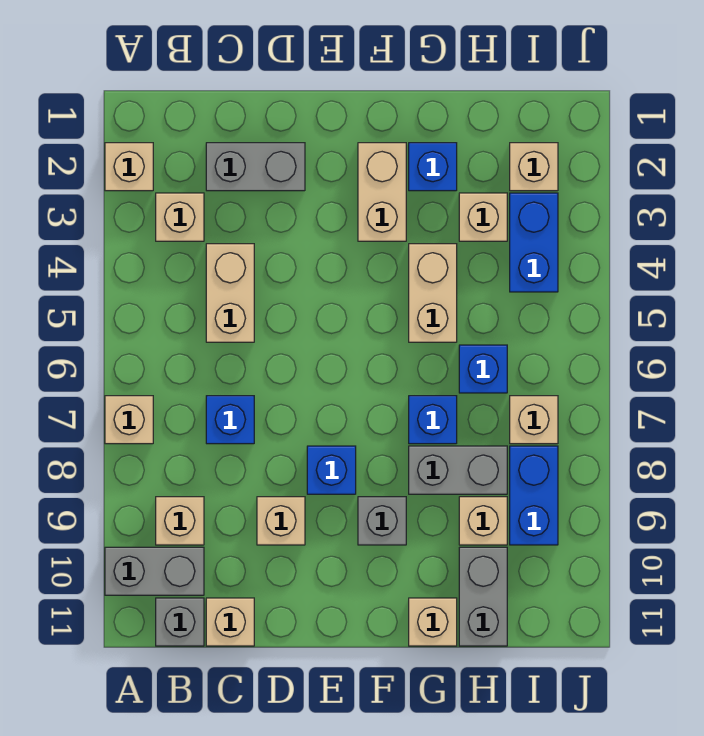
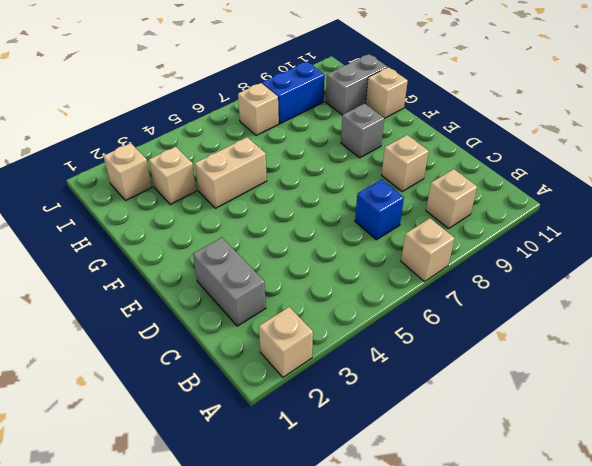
none -> grey brick A10:B10 level 1
none -> tan brick B3 level 1
none -> grey brick B11 level 1

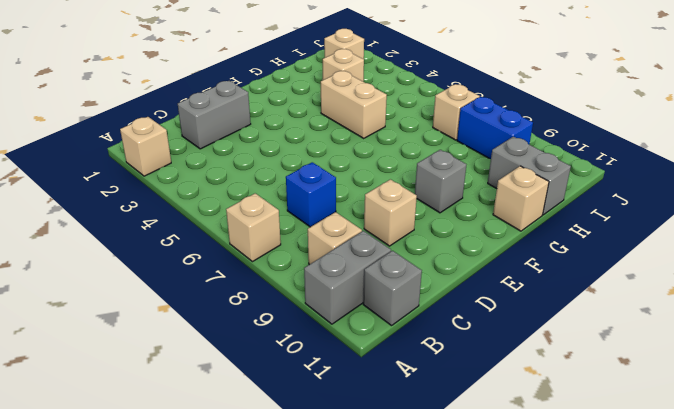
none -> tan brick B3 level 1
none -> tan brick C4:C5 level 1
none -> tan brick C11 level 1

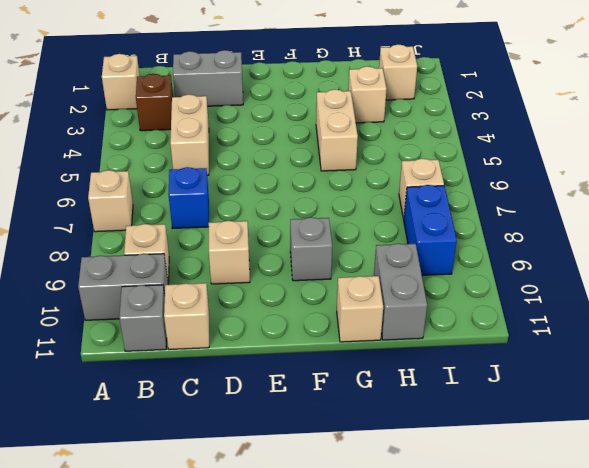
brown brick B3 level 1 -> tan brick B3 level 1
none -> blue brick E8 level 1
none -> tan brick F2:F3 level 1
none -> blue brick G2 level 1

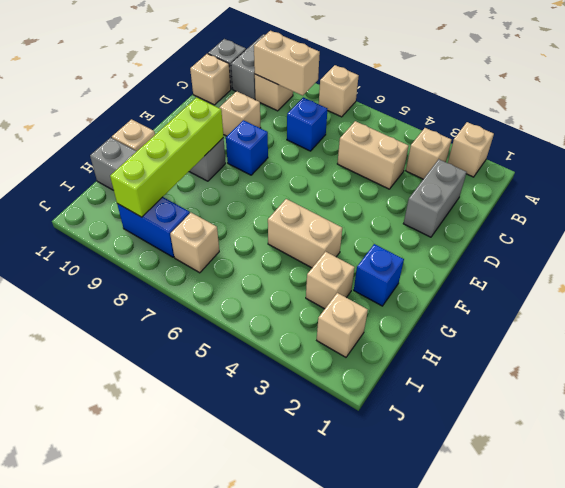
tan brick B8:B9 level 2 -> tan brick F2:F3 level 1
lime brick F9:I9 level 2 -> none
none -> blue brick G7 level 1
none -> grey brick G8:H8 level 1
none -> blue brick H6 level 1

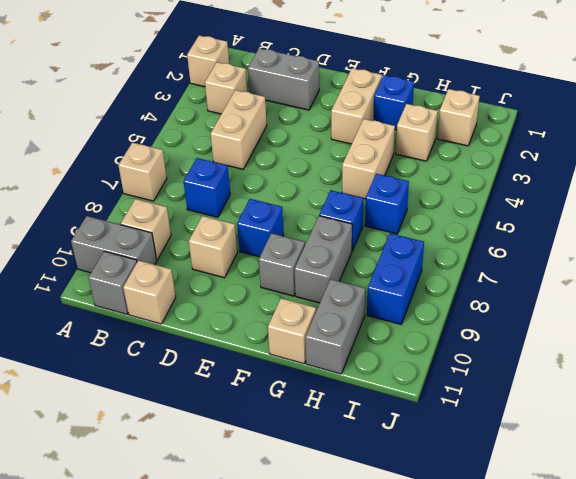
grey brick G8:G9 level 1 -> grey brick G8:H8 level 1
none -> tan brick H9 level 1
none -> blue brick I3:I4 level 1
none -> tan brick I7 level 1

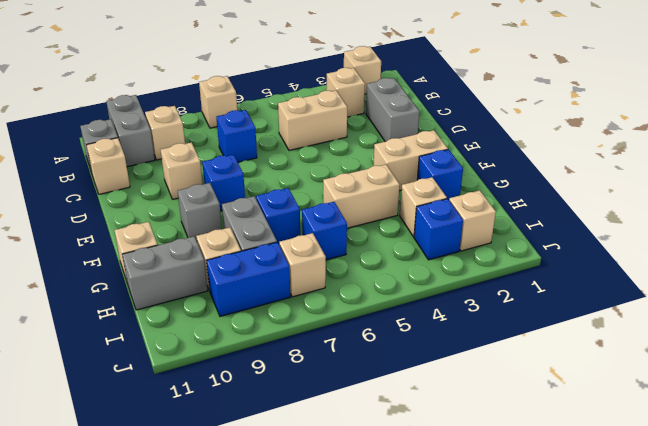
blue brick I3 level 1 -> blue brick I3:I4 level 1

